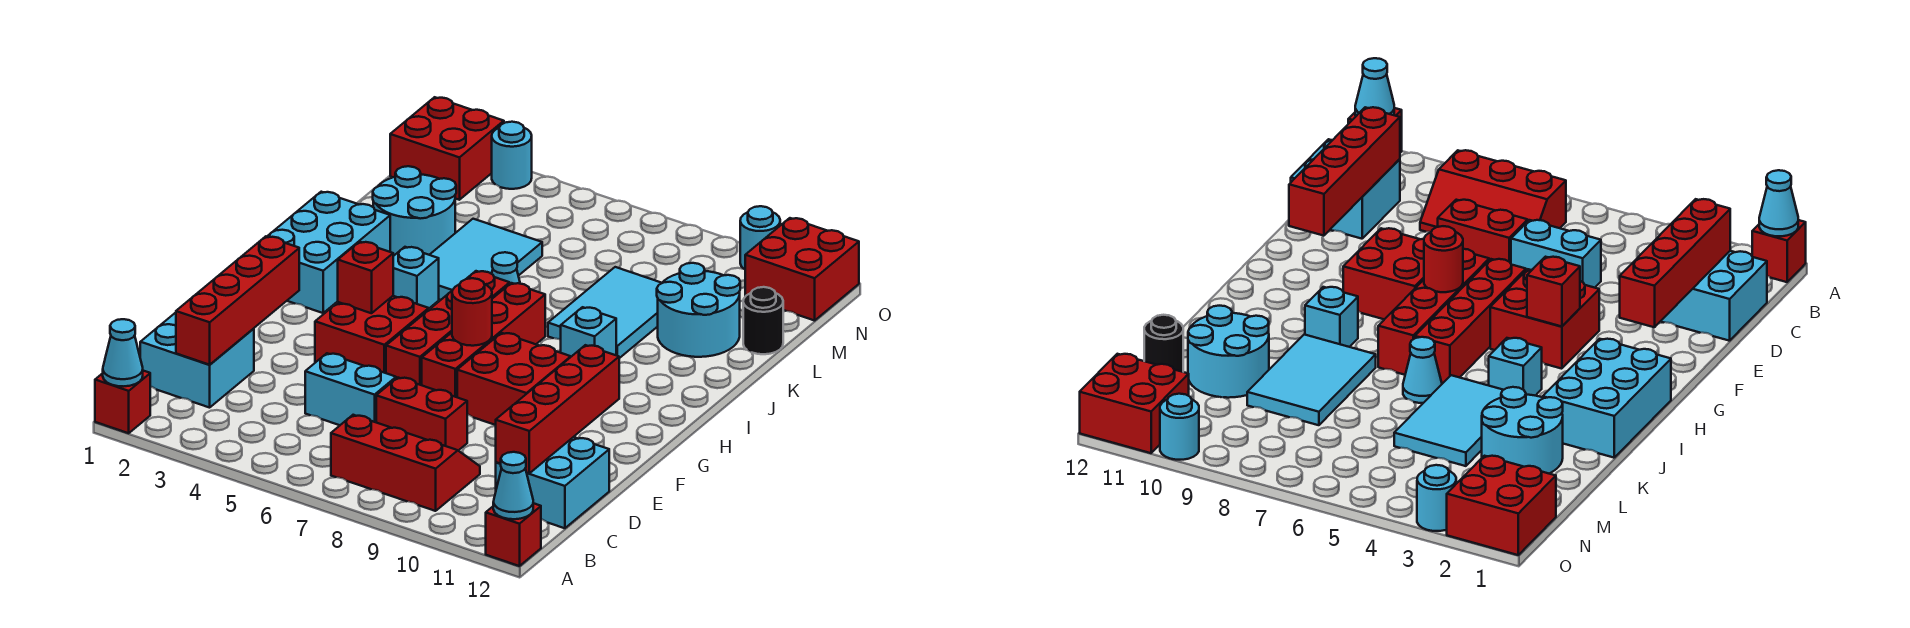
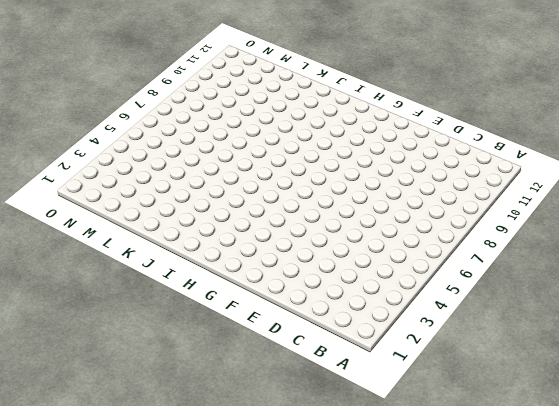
none -> red brick A1 level 1
none -> red brick A12 level 1
none -> red slope B7:C9 level 1 top B
none -> cyan brick C1:D2 level 1

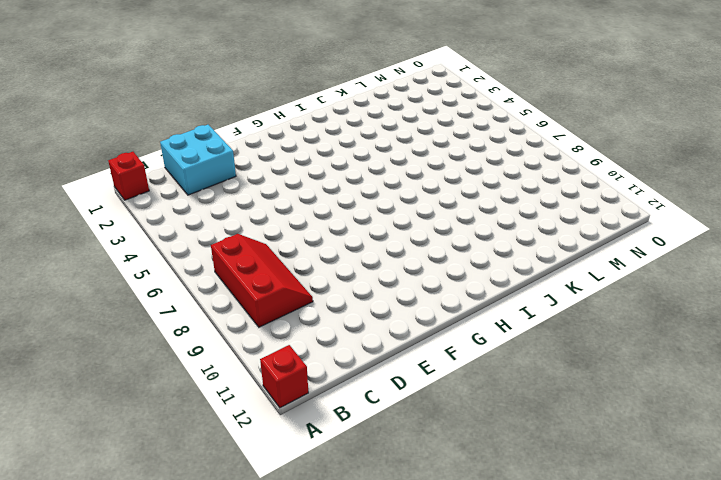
none -> cyan brick C11:D12 level 1
none -> cyan brick D5:D6 level 1
none -> red brick D7:D8 level 1
none -> red brick F4:G5 level 1

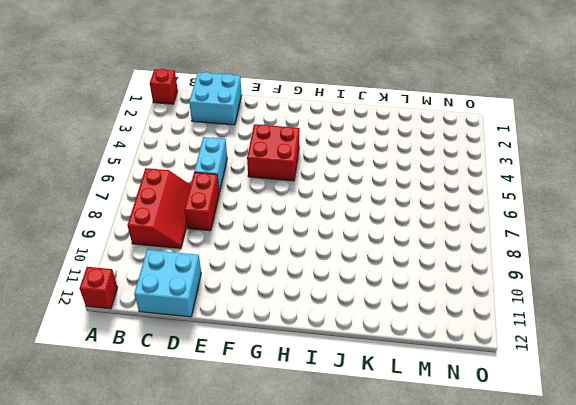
none -> red brick F6:I6 level 1
none -> red brick F7:I7 level 1
none -> red brick F8:G9 level 1
none -> cyan brick H1:J2 level 1

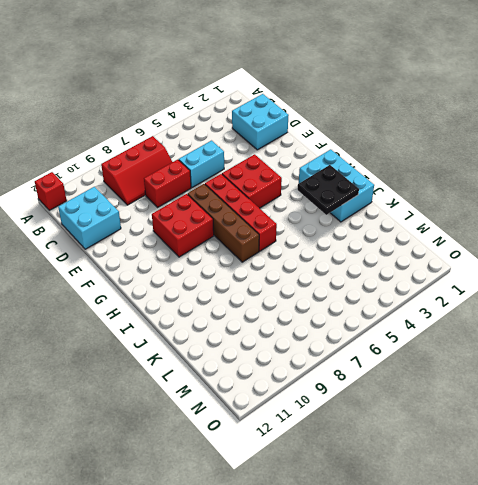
brown brick F7:I7 level 1 -> red brick F7:I7 level 1
black plate I2:J3 level 2 -> none
none -> red brick A1 level 1
none -> cyan brick I4 level 1
none -> cyan brick I9 level 1
none -> cyan tile J4:L5 level 1

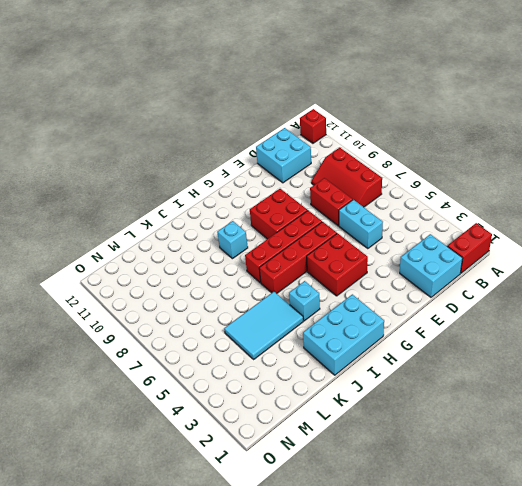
red brick A1:B1 level 1 -> red brick A1 level 1
none -> cyan cone J6 level 1
none -> cyan tile J8:L9 level 1
none -> cyan round brick K2:L3 level 1
none -> cyan round brick K10:L11 level 1

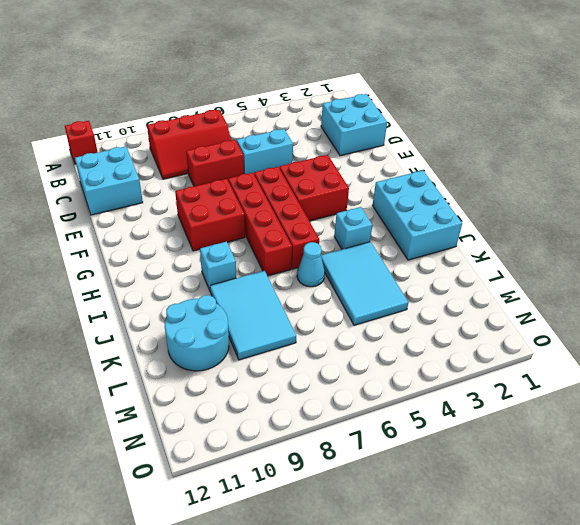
none -> red brick A1 level 1
none -> cyan round brick K2:L3 level 1
none -> black round brick L12 level 1
none -> red brick N1:O2 level 1

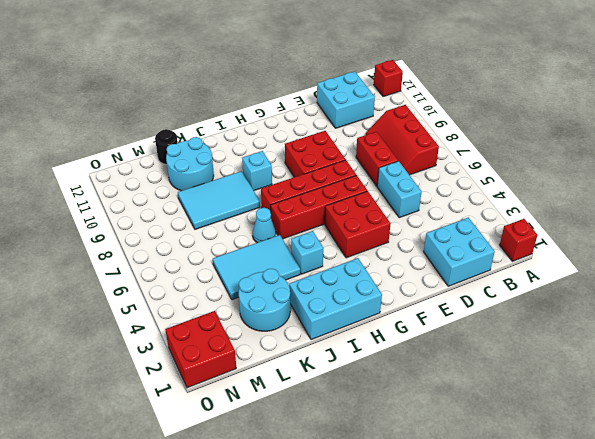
none -> red brick N11:O12 level 1
none -> cyan round brick O3 level 1
none -> cyan round brick O10 level 1
none -> cyan cone A1 level 2

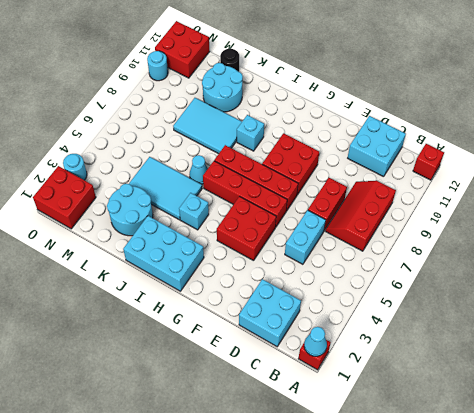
none -> cyan cone A12 level 2
none -> red brick C2:F2 level 2
none -> red brick C11:F11 level 2
none -> red brick G4 level 2

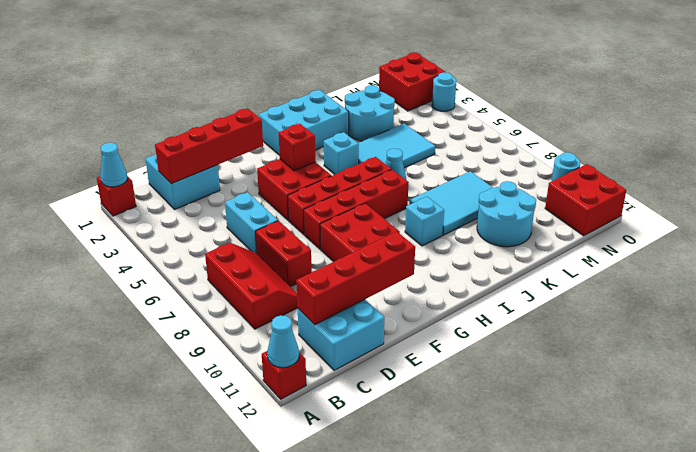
none -> black round brick L12 level 1
none -> red round brick G7 level 2

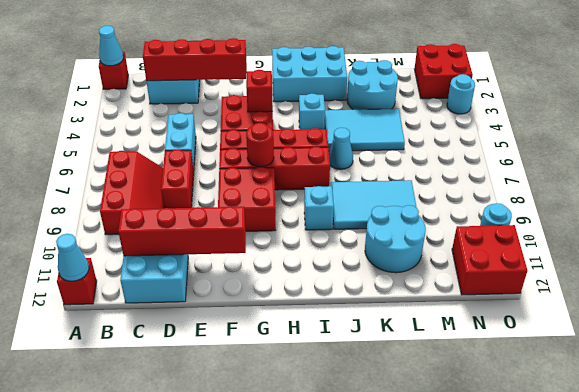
none -> black round brick L12 level 1

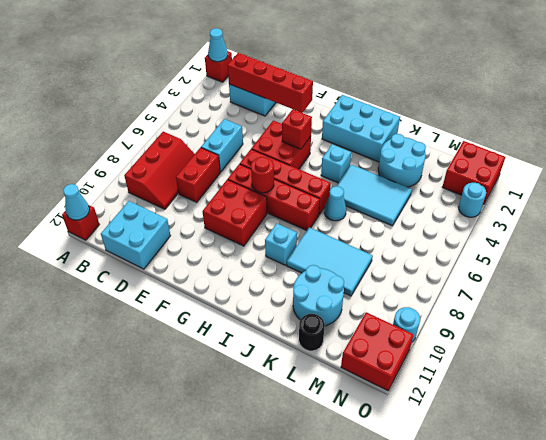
none -> red brick C11:F11 level 2

